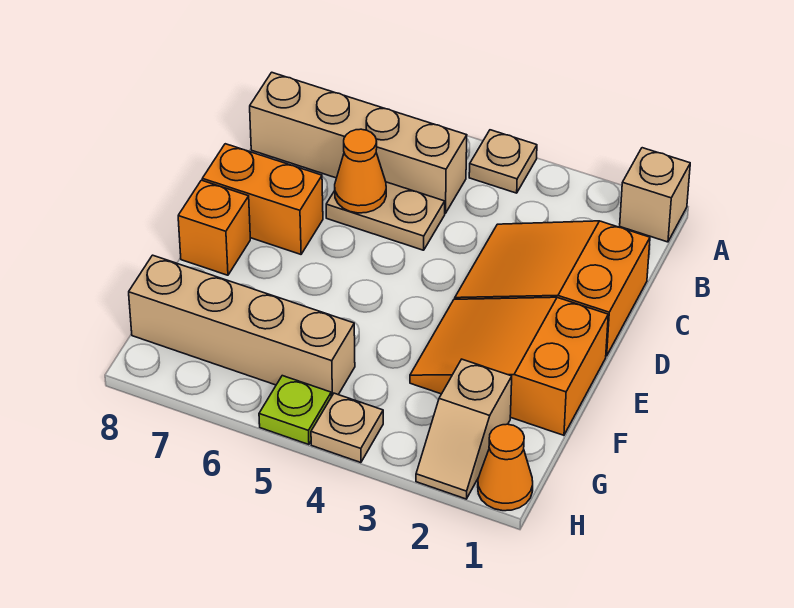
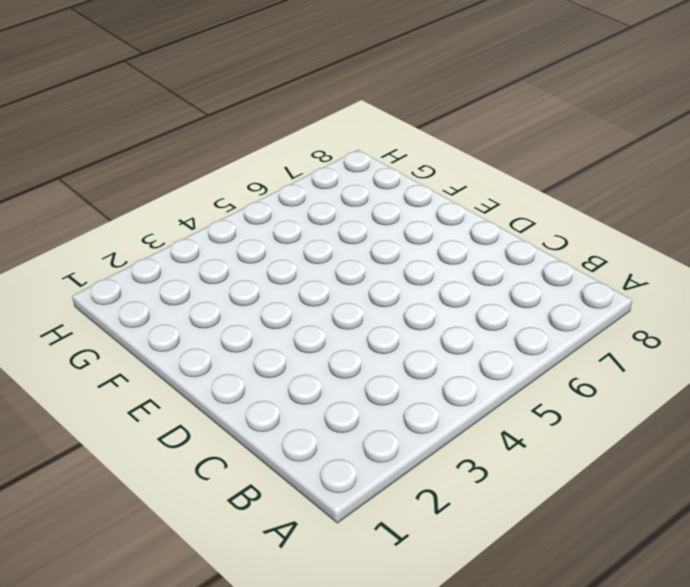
none -> tan brick A1 level 1
none -> tan plate A4 level 1
none -> tan brick B5:B8 level 1

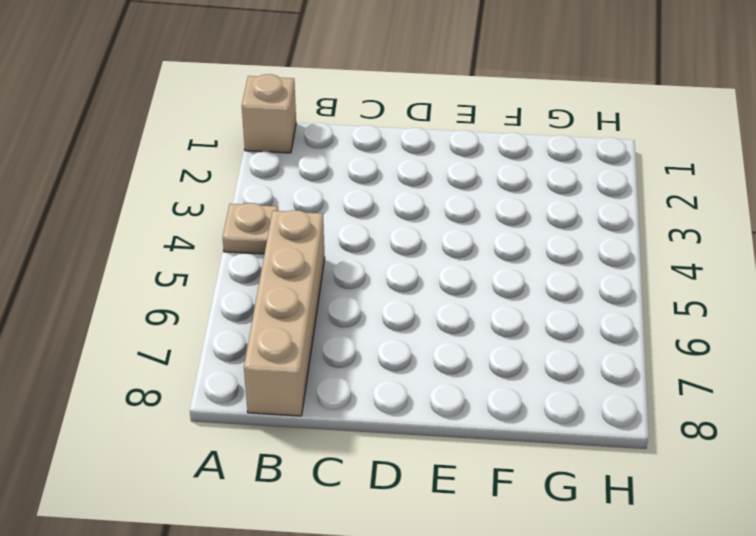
none -> orange slope C1:D3 level 1 top 1
none -> tan plate C5:C6 level 1
none -> orange brick D7:D8 level 1

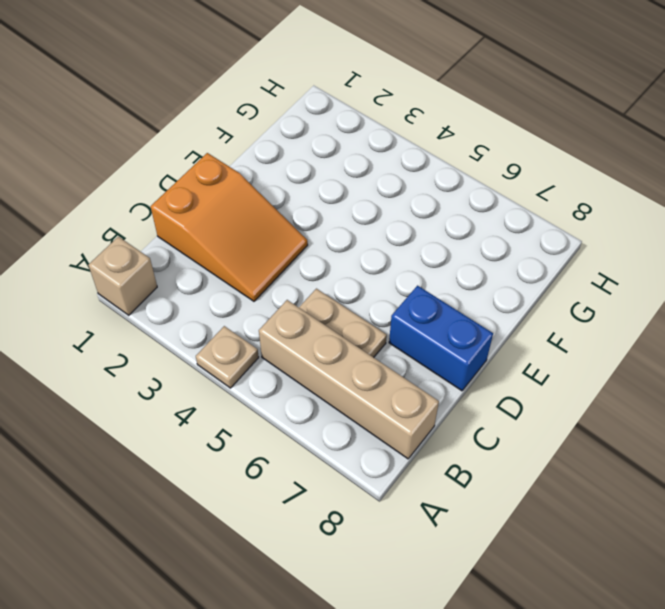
blue brick D7:D8 level 1 -> orange brick D7:D8 level 1
none -> orange slope E1:F3 level 1 top 1
none -> orange brick E8 level 1
none -> tan slope G2:H2 level 1 top G

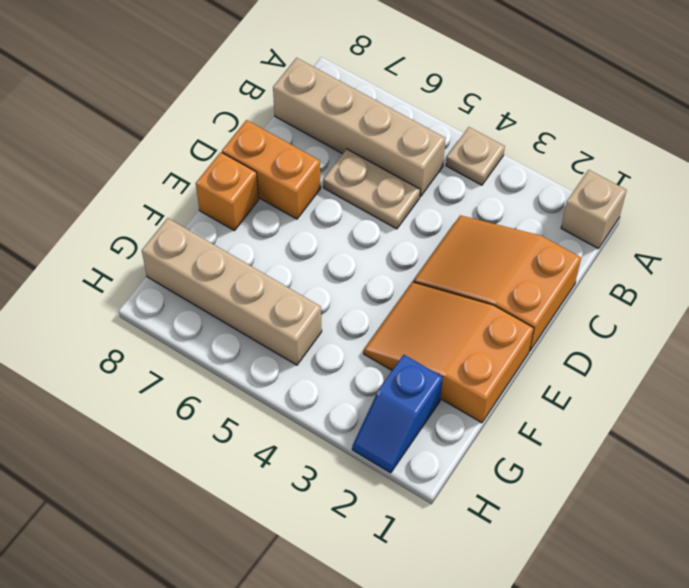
blue slope G2:H2 level 1 top G -> tan slope G2:H2 level 1 top G
none -> orange cone H1 level 1
none -> tan plate H4 level 1
none -> lime plate H5 level 1

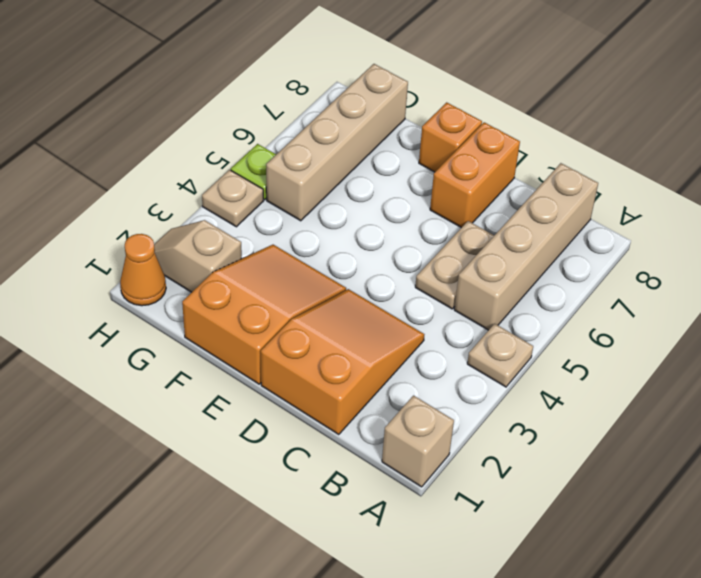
none -> orange cone C6 level 2

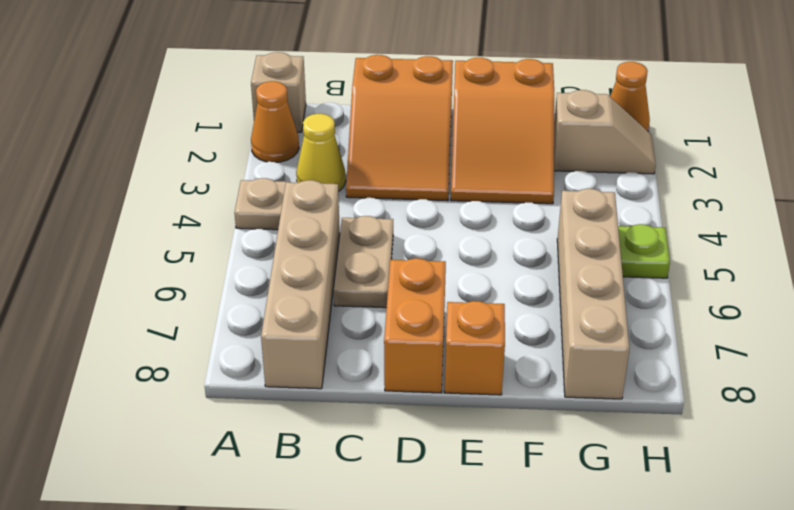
orange cone A2 level 1 -> orange cone C6 level 2
yellow cone B3 level 1 -> none
none -> tan plate H4 level 1

